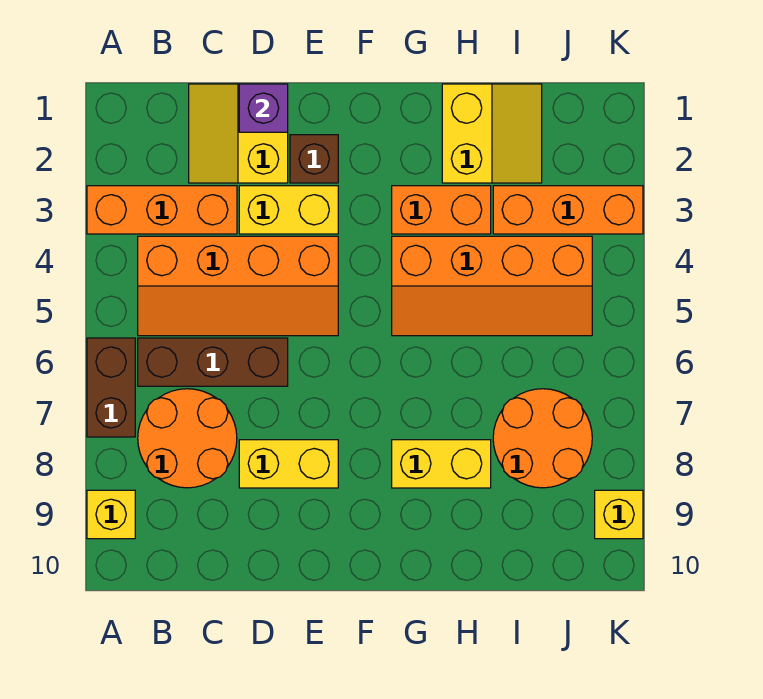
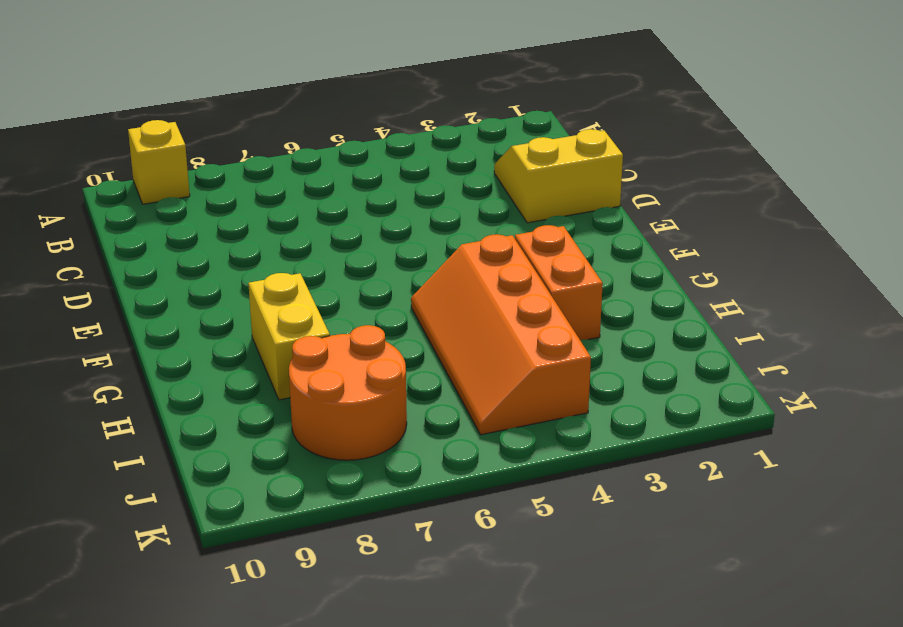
none -> orange brick A3:C3 level 1
none -> brown brick A6:A7 level 1
none -> orange slope B4:E5 level 1 top 4

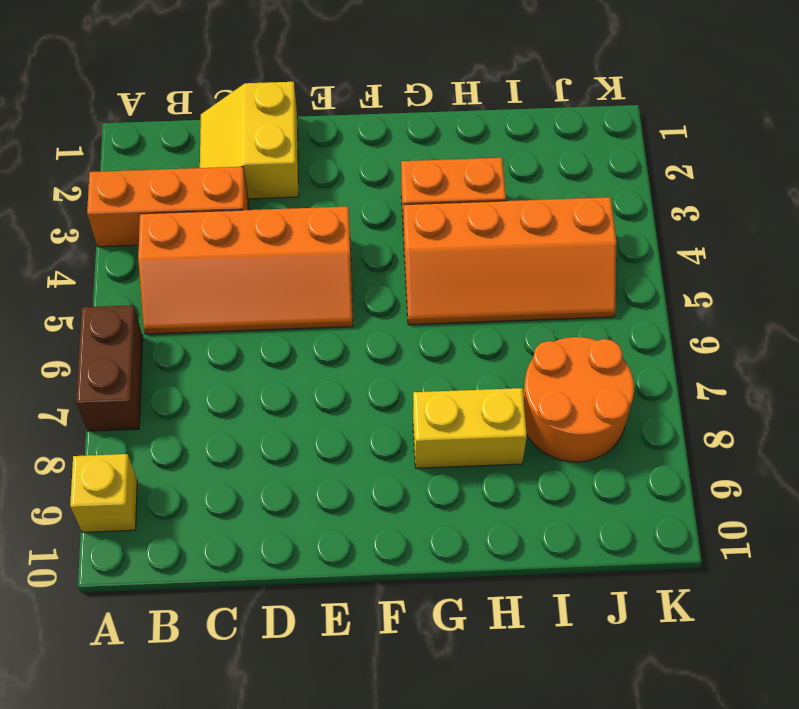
none -> brown brick B6:D6 level 1
none -> orange round brick B7:C8 level 1
none -> yellow brick D3:E3 level 1

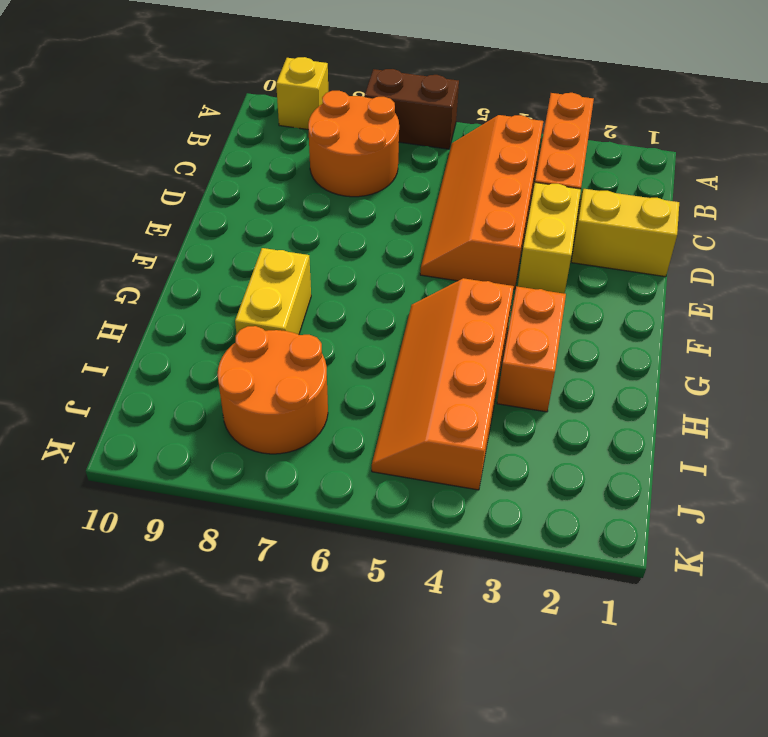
none -> brown brick B6:D6 level 1
none -> yellow brick D8:E8 level 1
none -> brown brick E2 level 1

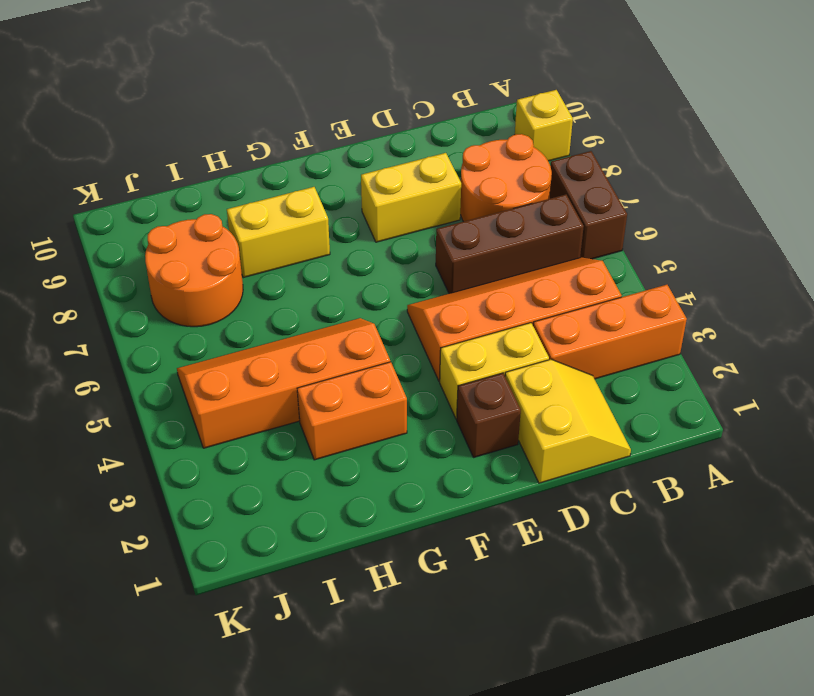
none -> yellow slope H1:I2 level 1 top H
none -> orange brick I3:K3 level 1
none -> yellow brick K9 level 1

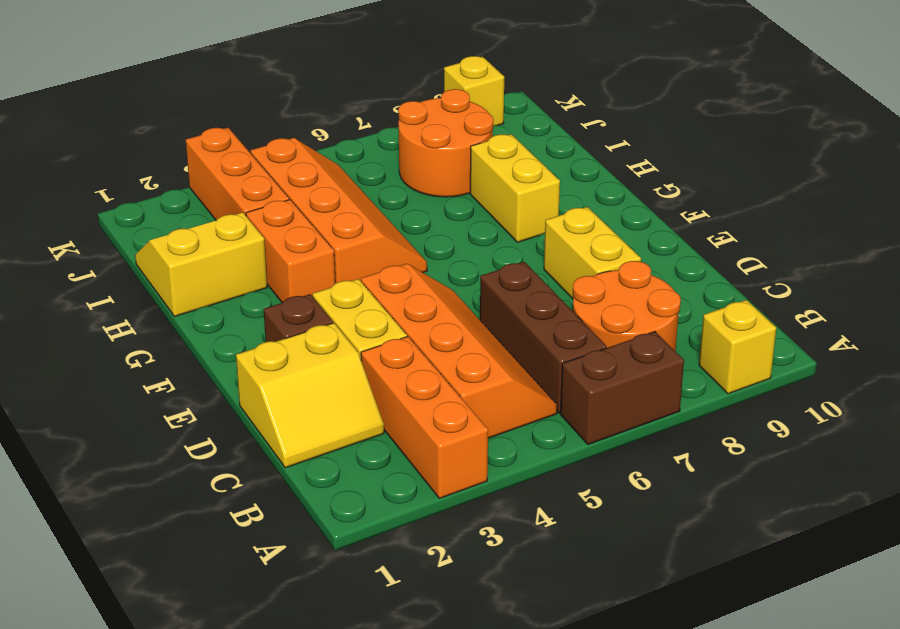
none -> purple brick D1 level 2

